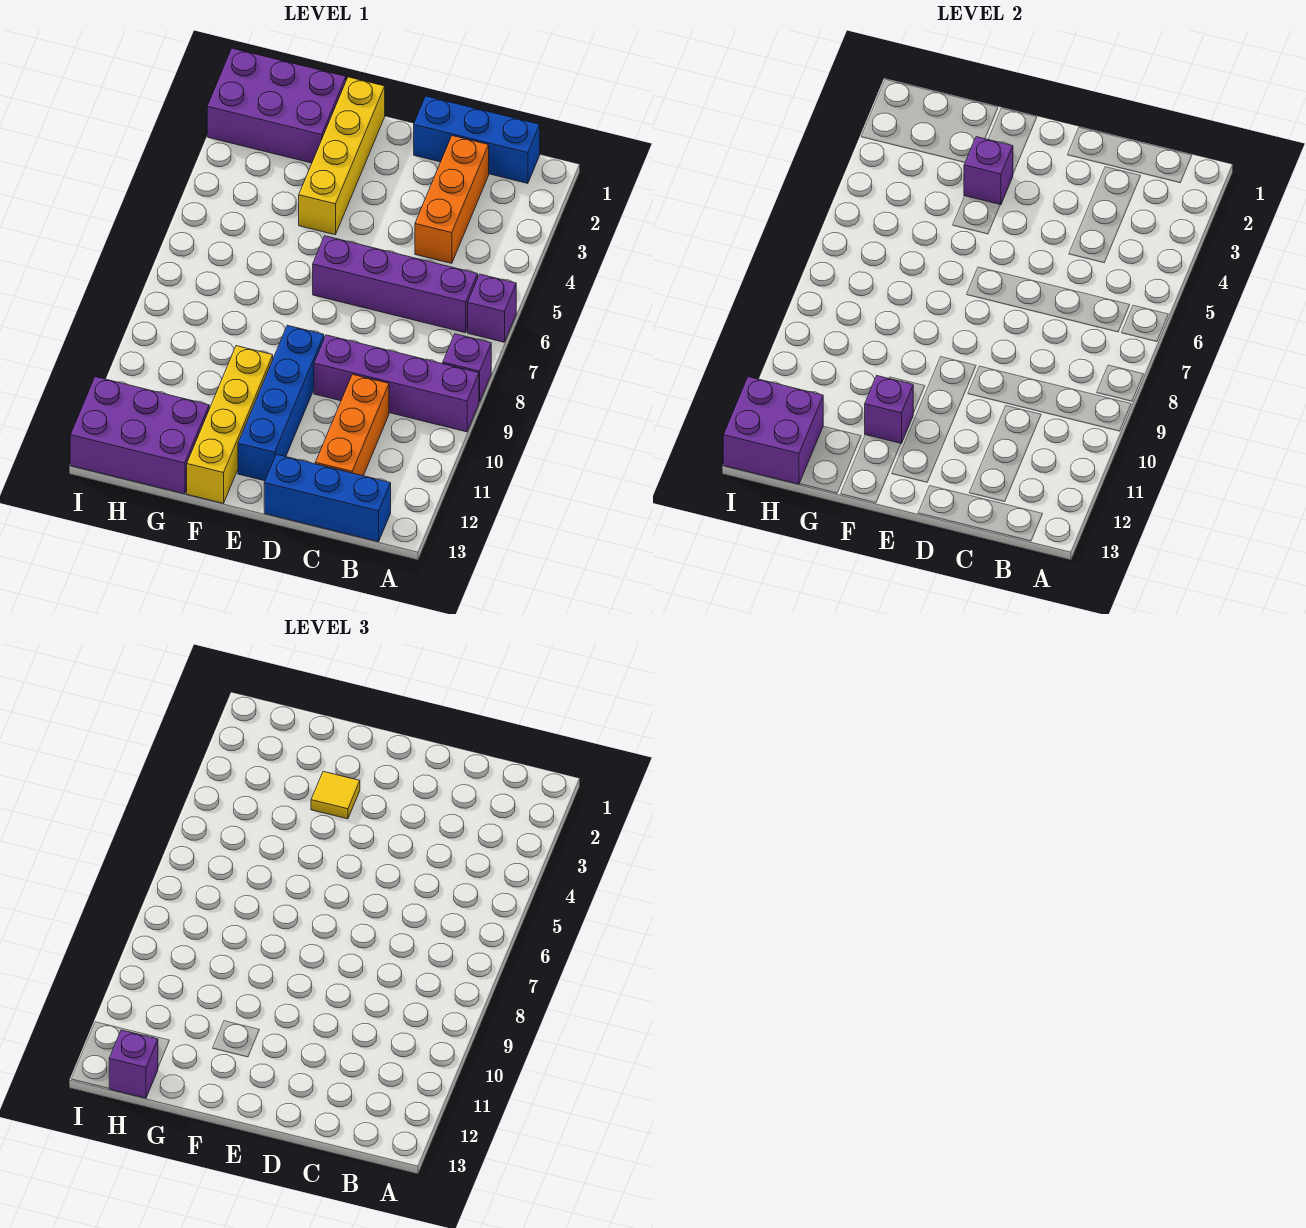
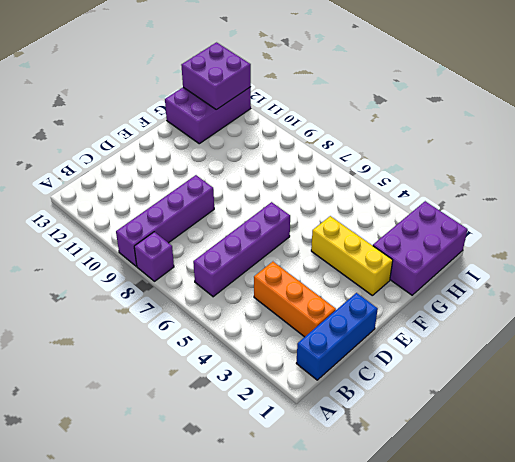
yellow brick F2:F4 level 1 -> yellow brick F1:F4 level 1
none -> purple brick A6 level 1
none -> blue brick B13:D13 level 1
none -> orange brick C10:C12 level 1

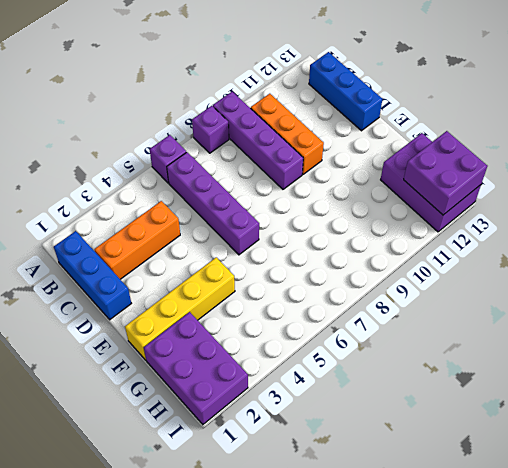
orange brick B10:D10 level 1 -> orange brick C10:C12 level 1
none -> blue brick E9:E12 level 1
none -> yellow brick F10:F13 level 1
none -> purple brick F3 level 2

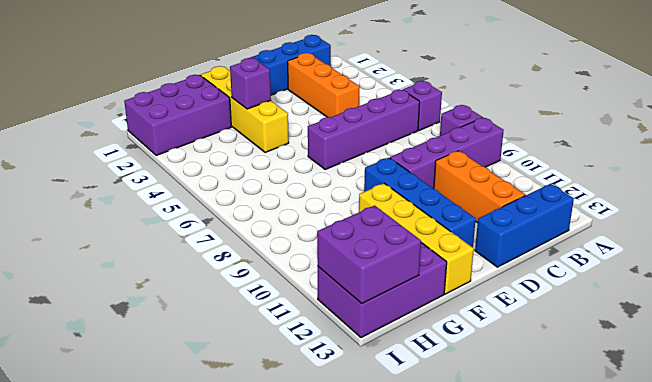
none -> purple brick F11 level 2
none -> yellow tile F3 level 3
none -> purple brick H13 level 3

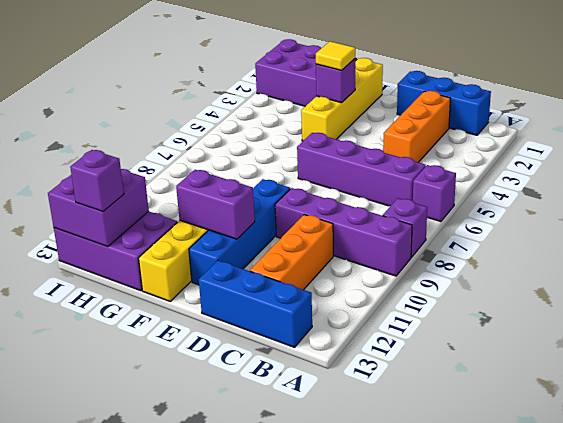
purple brick E11:F11 level 2 -> purple brick F11 level 2

